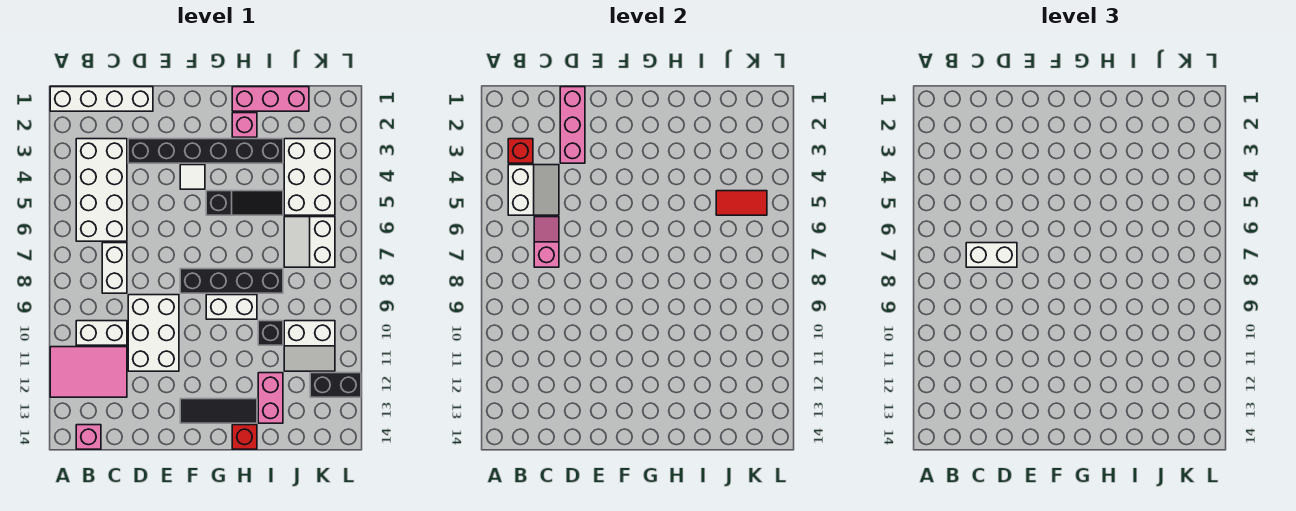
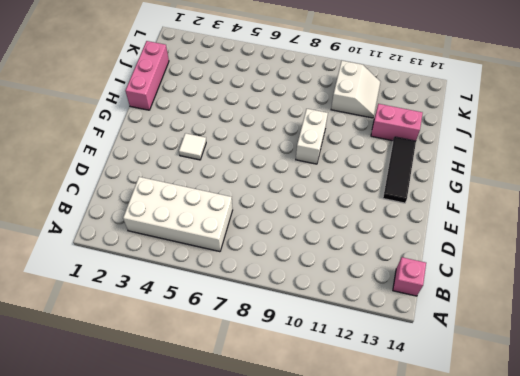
none -> white brick A1:D1 level 1
none -> pink tile A11:C12 level 1
none -> white brick B10:C10 level 1

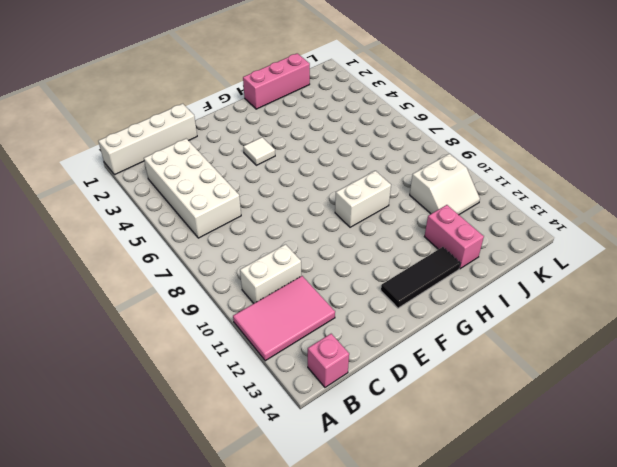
none -> white brick C7:C8 level 1
none -> black brick D3:I3 level 1
none -> white brick D9:E11 level 1

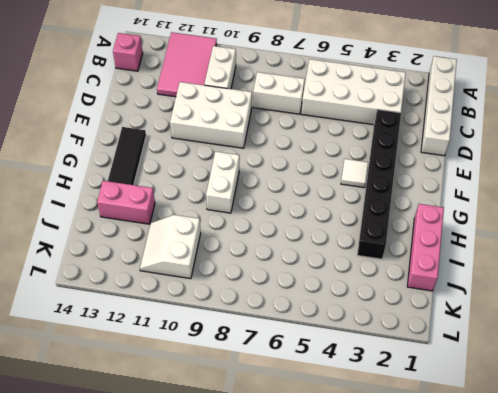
none -> black brick F8:I8 level 1
none -> black slope G5:I5 level 1 top G
none -> pink brick H2 level 1

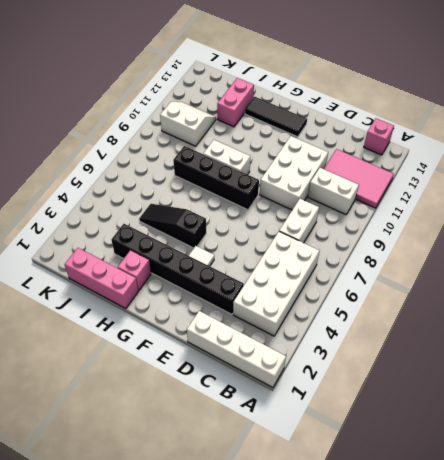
none -> red brick H14 level 1
none -> black brick I10 level 1
none -> white brick J3:K5 level 1

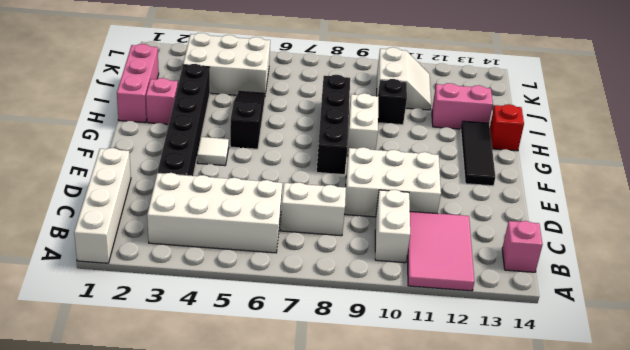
none -> white slope J6:K7 level 1 top K
none -> black brick K12:L12 level 1
none -> red brick B3 level 2

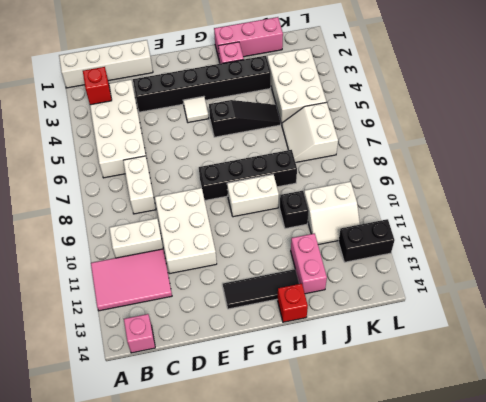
none -> white slope B4:C5 level 2 top B
none -> pink slope C6:C7 level 2 top 7
none -> pink brick D1:D3 level 2

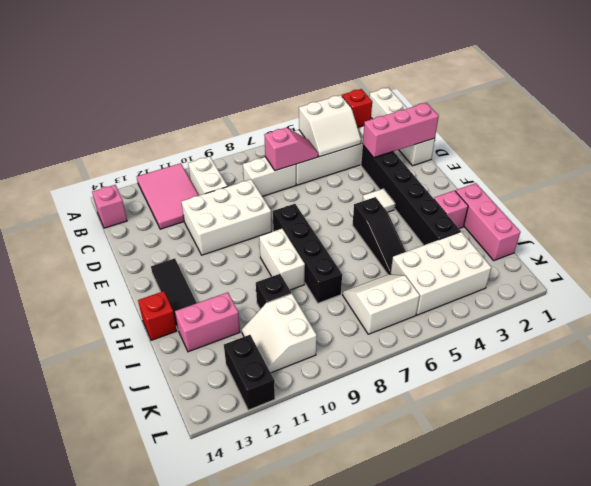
none -> red tile J5:K5 level 2
none -> white brick C7:D7 level 3

